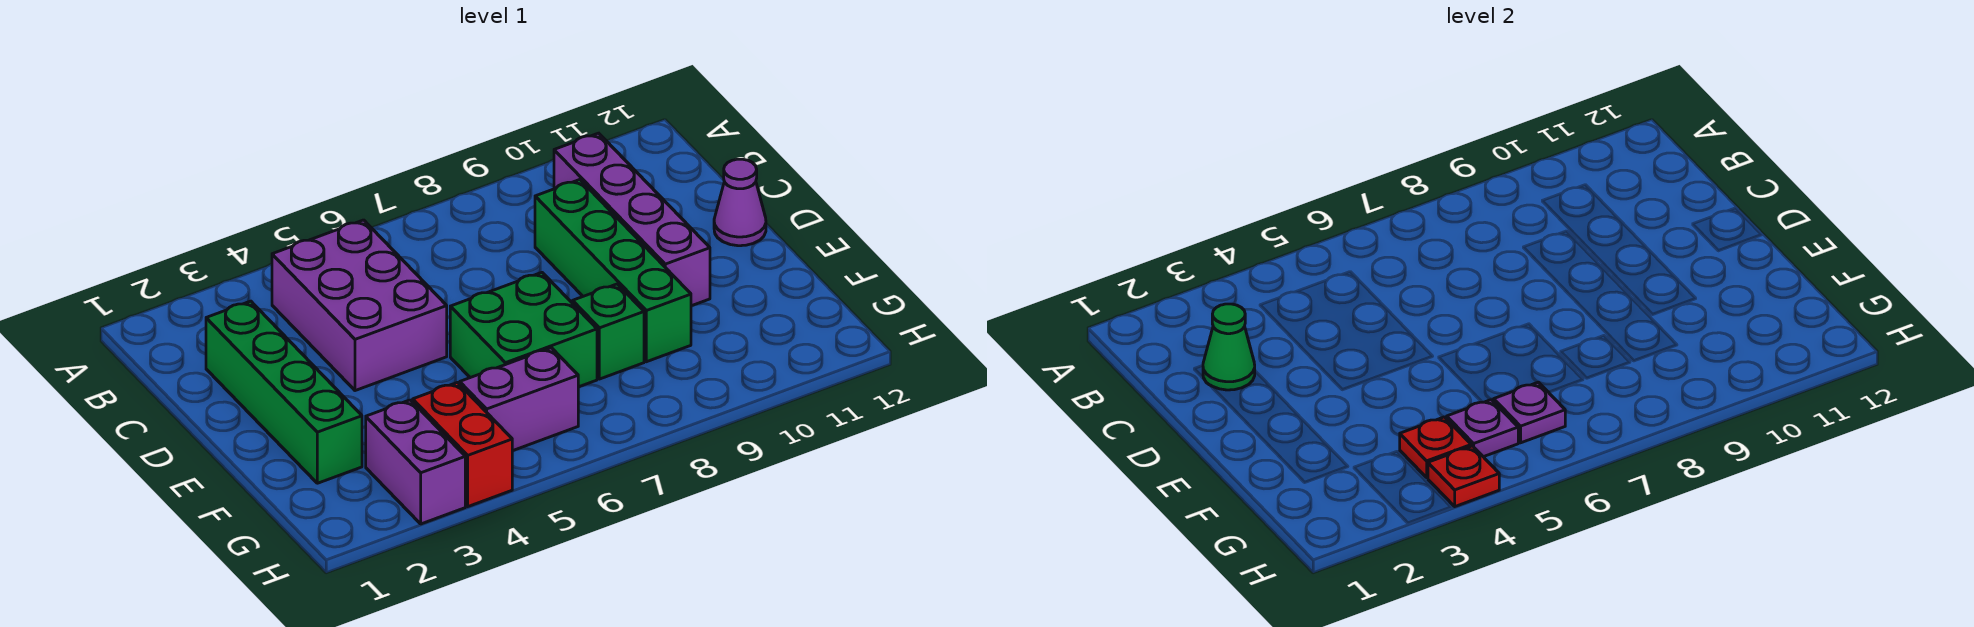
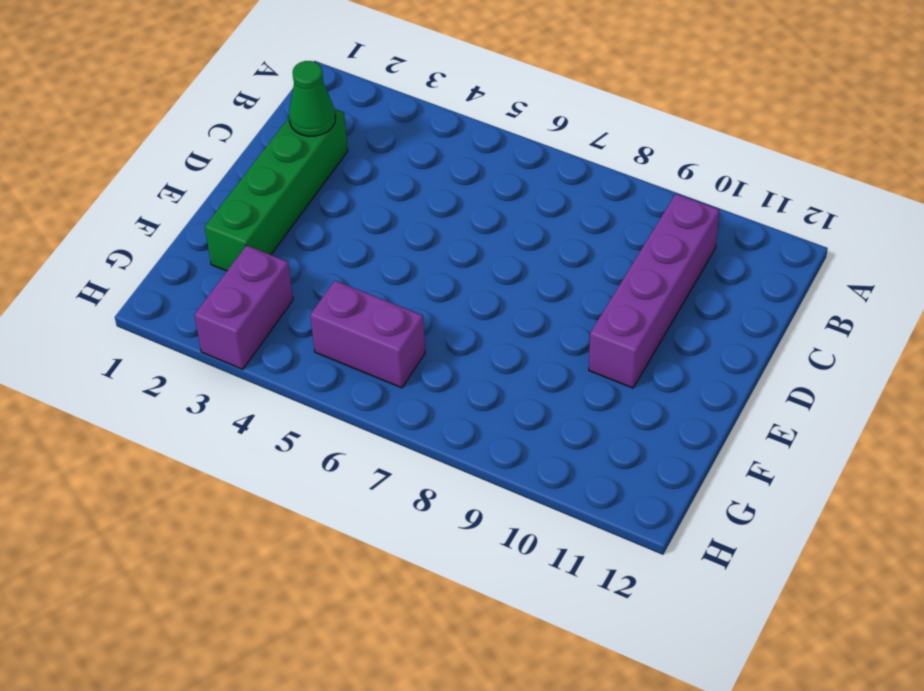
none -> purple brick B4:D5 level 1
none -> green brick C9:F9 level 1
none -> purple cone D12 level 1

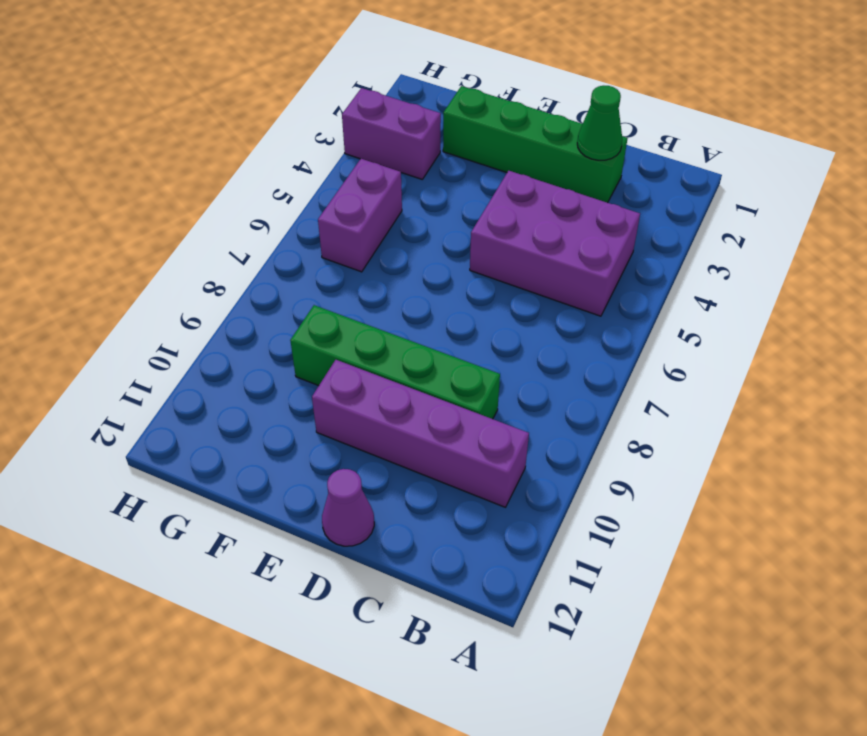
none -> green brick E6:F7 level 1
none -> green brick F8 level 1
none -> red brick G4:H4 level 1

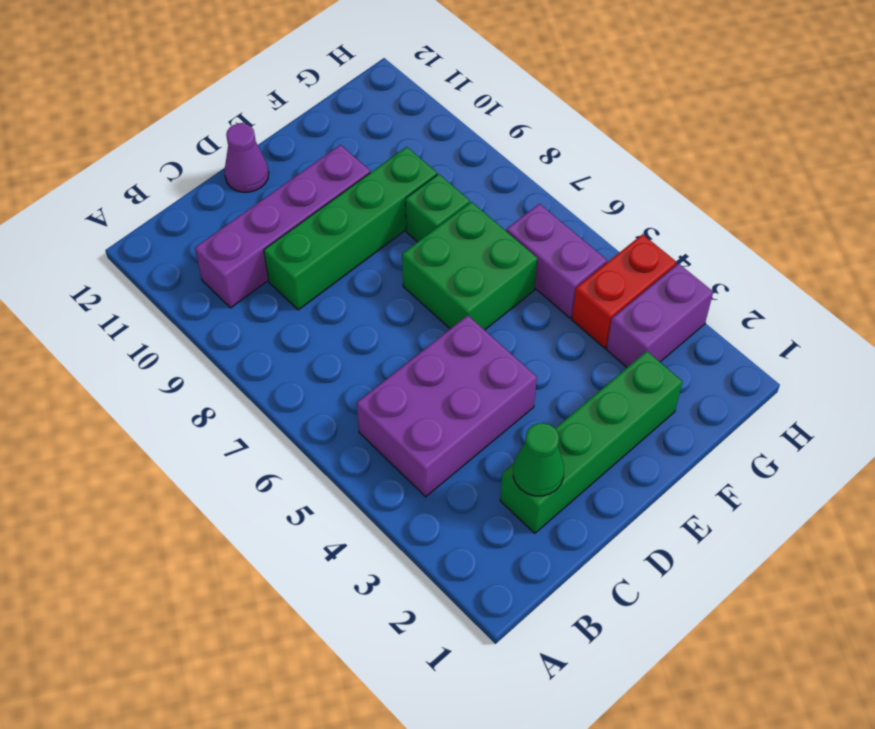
none -> red plate G4 level 2
none -> purple plate G5 level 2
none -> purple plate G6 level 2

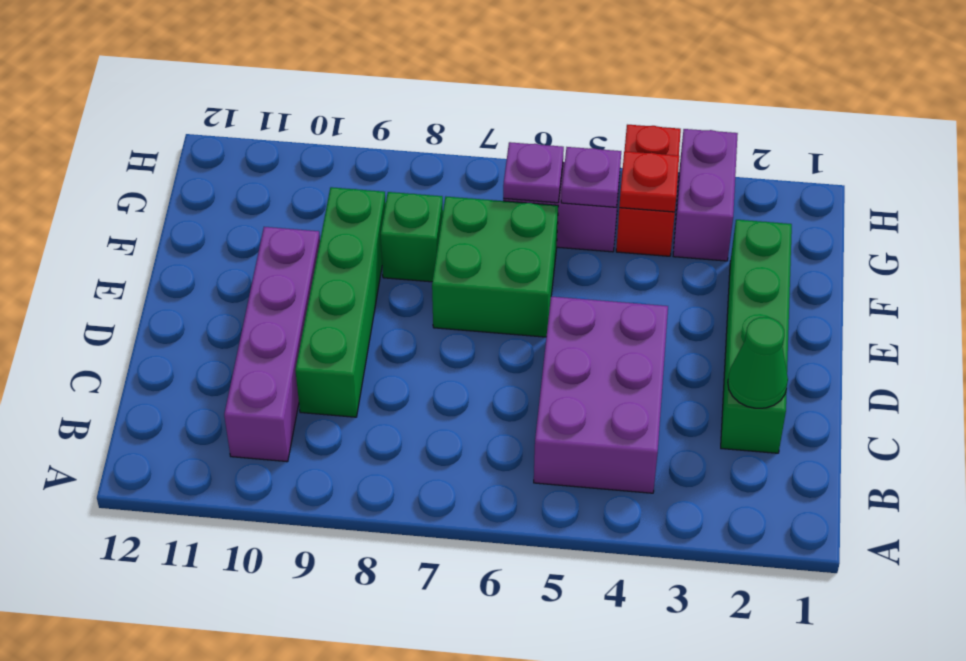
none -> purple cone D12 level 1
none -> red plate H4 level 2

